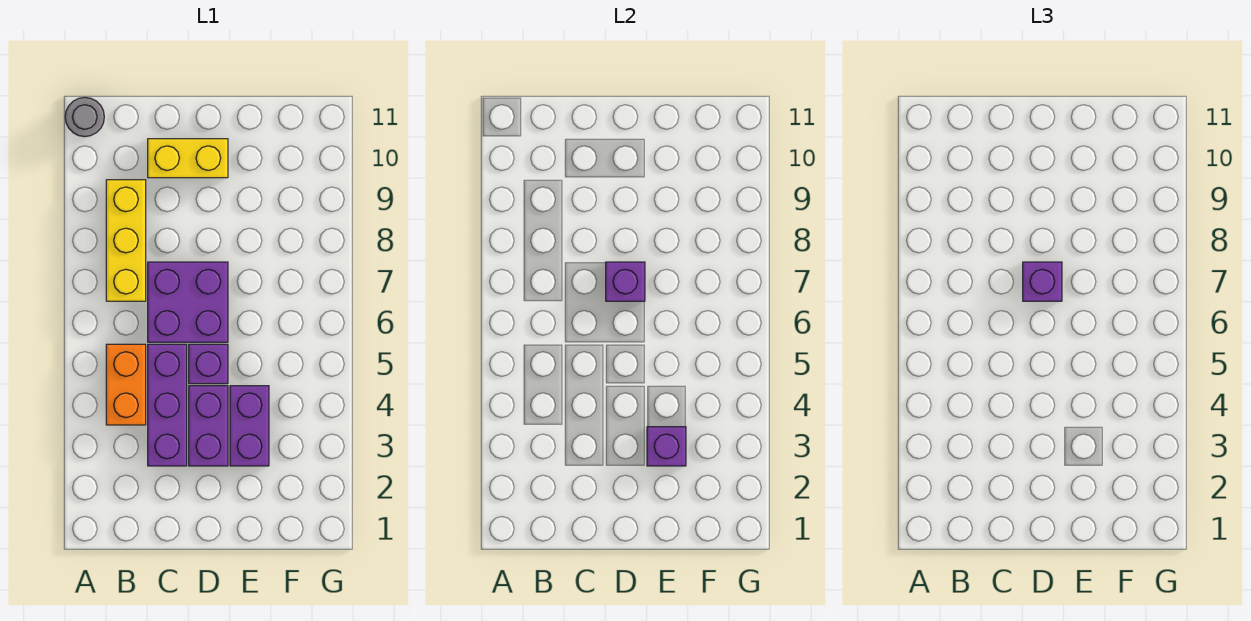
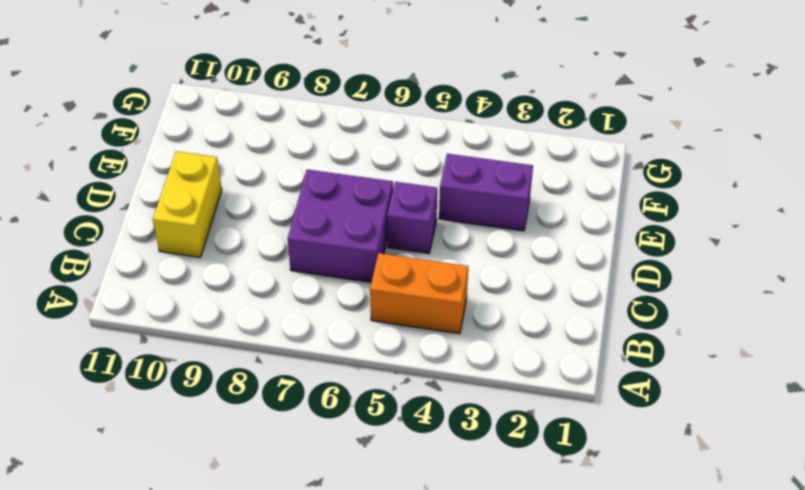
none -> grey round brick A11 level 1
none -> yellow brick B7:B9 level 1
none -> purple brick C3:C5 level 1

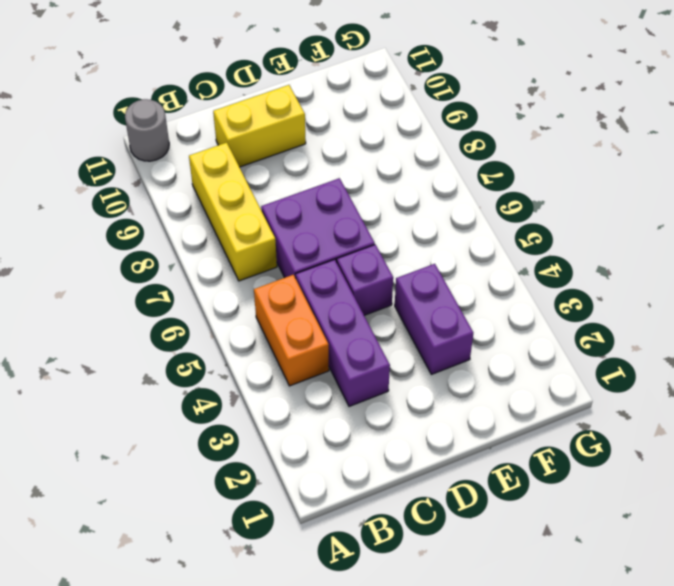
none -> purple brick D3:D4 level 1
none -> purple brick D7 level 2
none -> purple brick E3 level 2

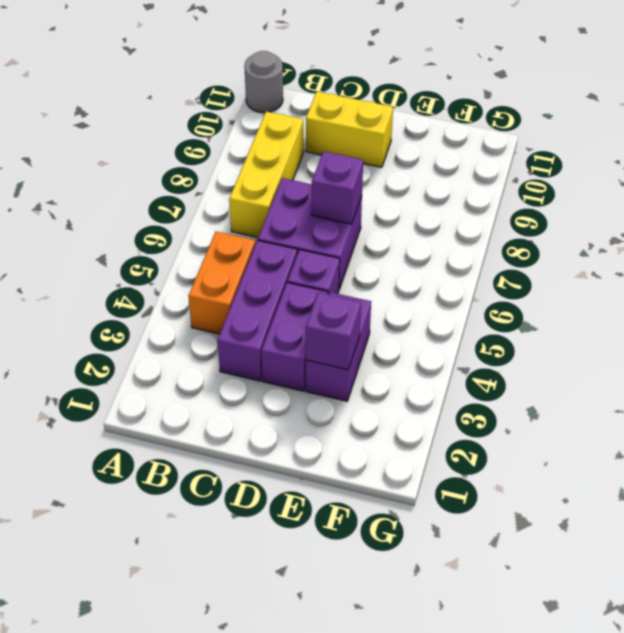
none -> purple brick D7 level 3

